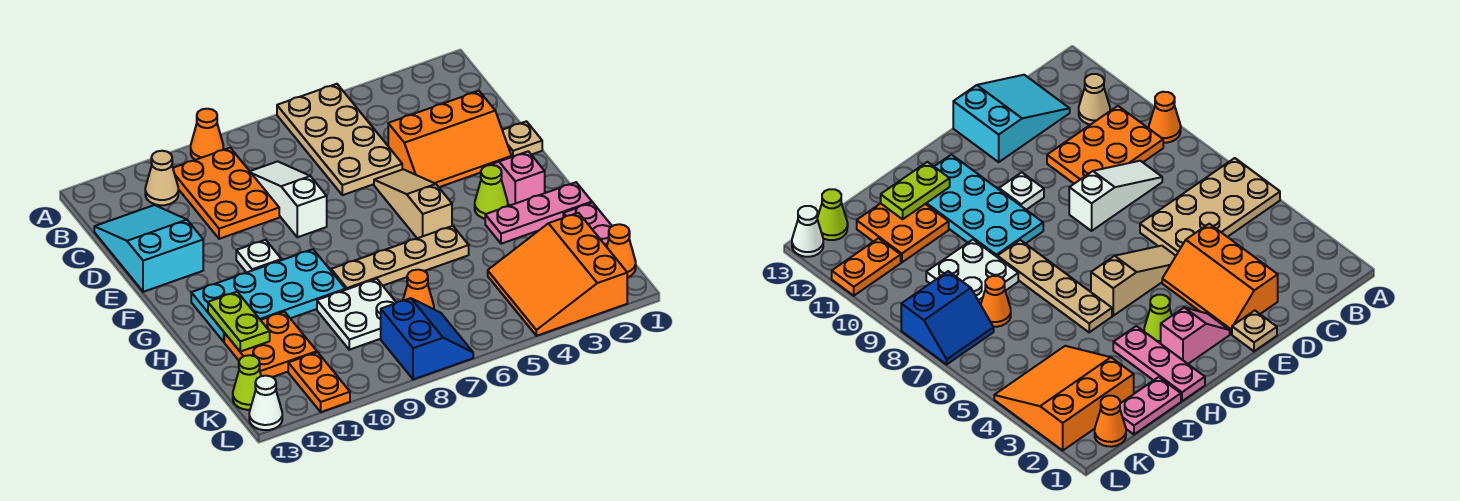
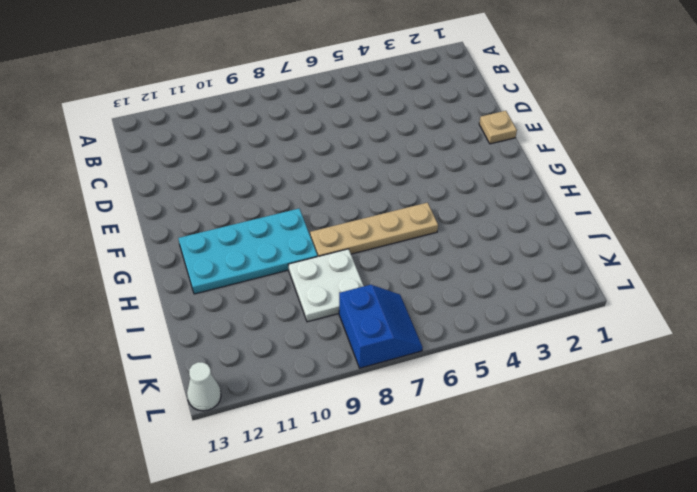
none -> tan plate A5:D6 level 1
none -> orange cone A9 level 1
none -> orange plate B9:D10 level 1

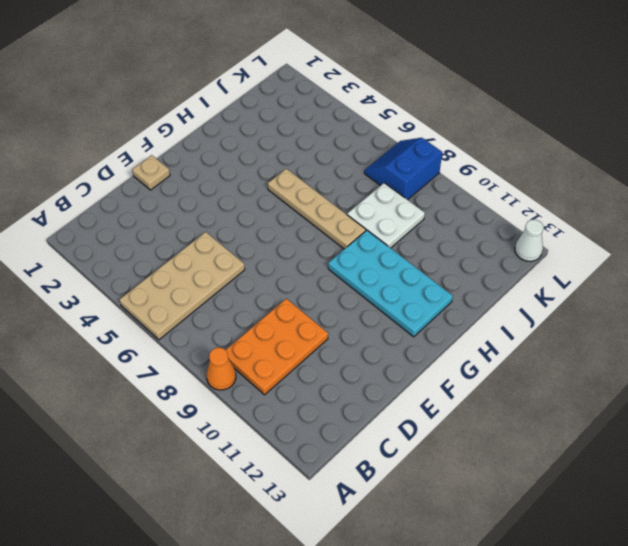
none -> tan cone B11 level 1
none -> white slope C8:E8 level 1 top E
none -> cyan slope C12:E13 level 1 top E

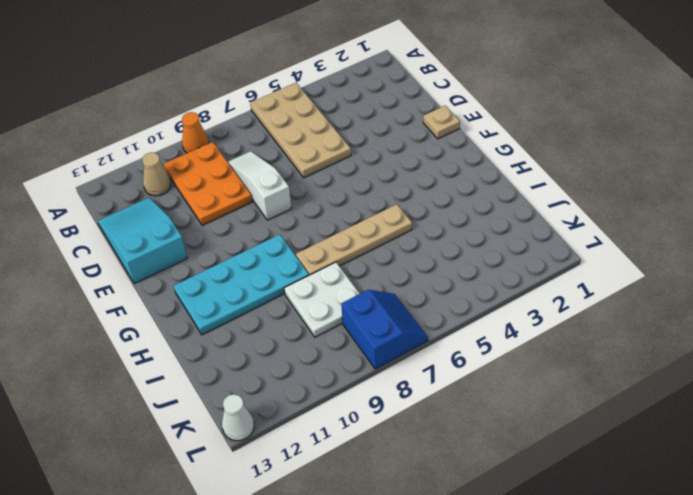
none -> orange slope D2:E4 level 1 top D
none -> tan slope E5:G5 level 1 top G
none -> pink slope F2:G2 level 1 top G

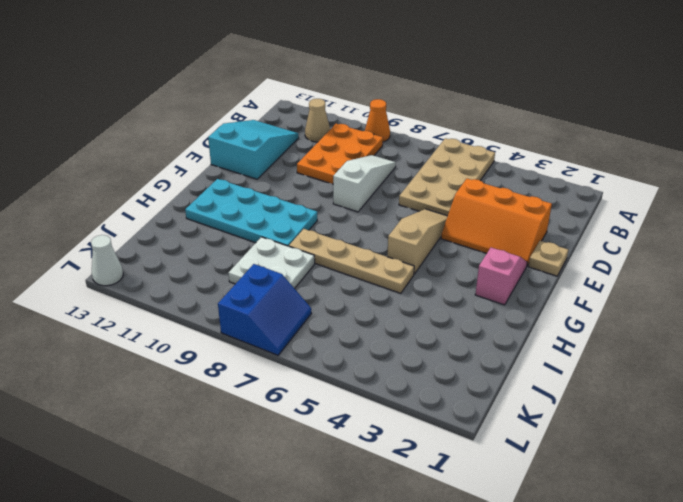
none -> white plate F10 level 1
none -> lime cone G3 level 1
none -> pink plate H1:H3 level 1

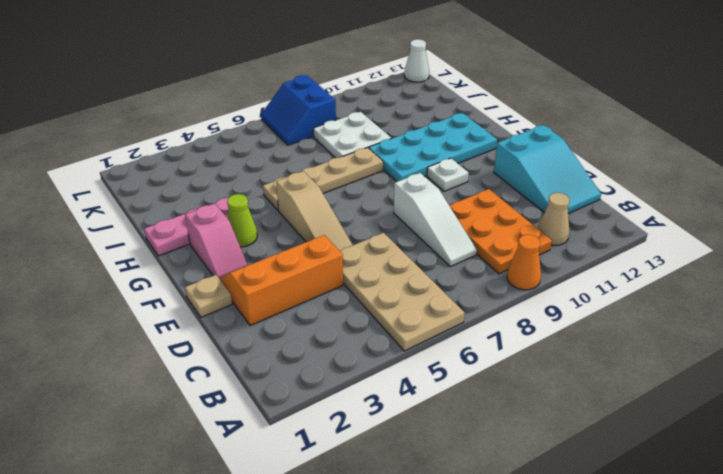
none -> pink plate I1:J1 level 1
none -> orange plate I11:J12 level 1
none -> orange slope J2:L4 level 1 top 2

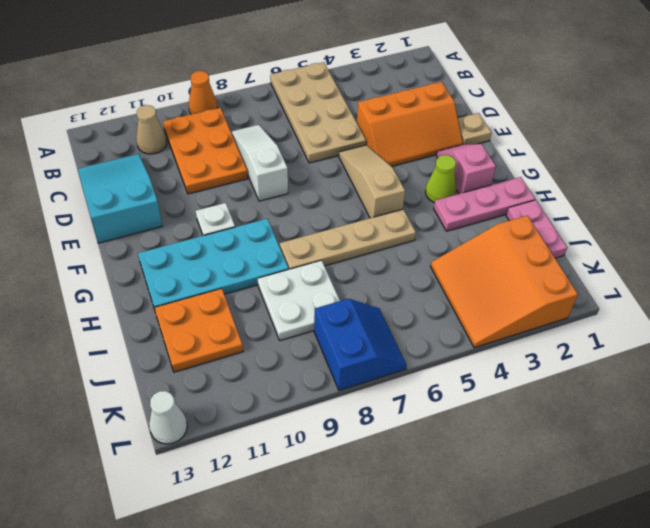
none -> orange cone J7 level 1
none -> orange cone K1 level 1
none -> orange plate K11:L11 level 1

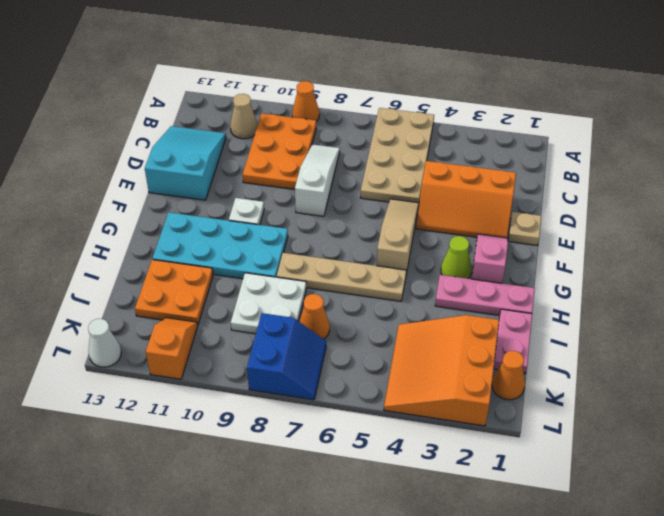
orange slope K11:L11 level 1 top L -> orange plate K11:L11 level 1
none -> lime cone K13 level 1
none -> lime plate H12:I12 level 2

